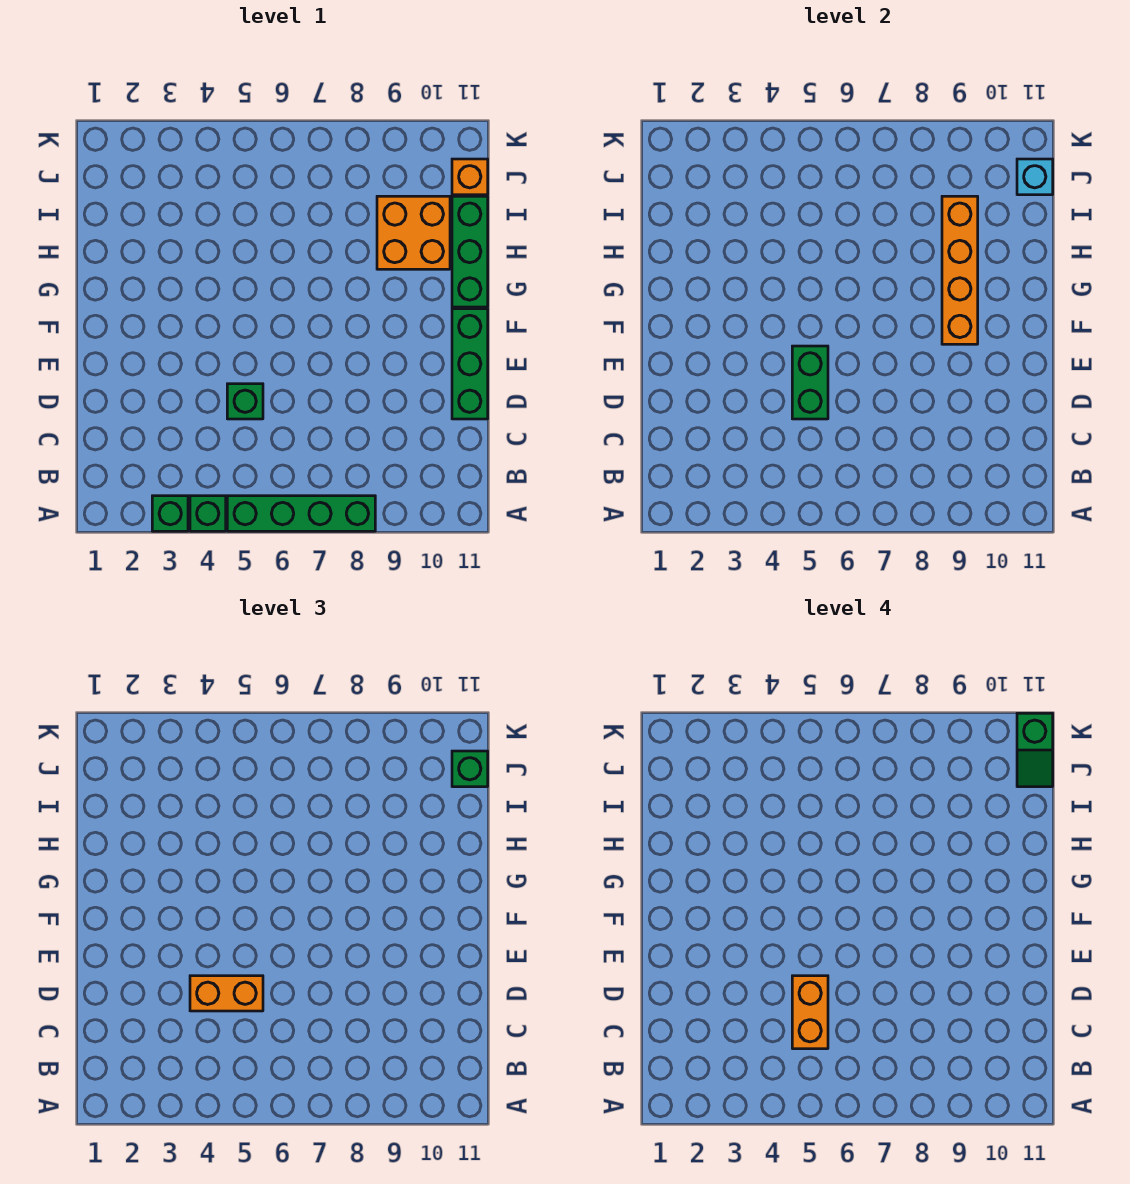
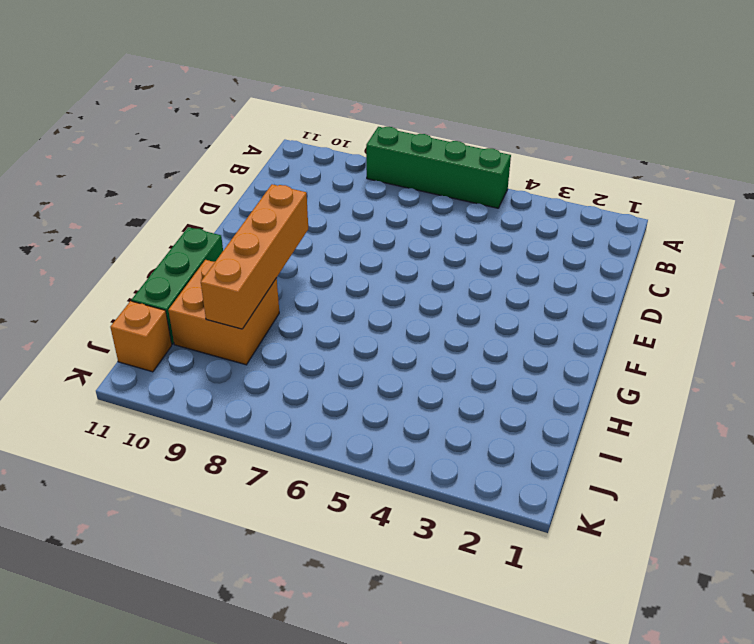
none -> green brick A3 level 1
none -> green brick A4 level 1
none -> green brick D5 level 1

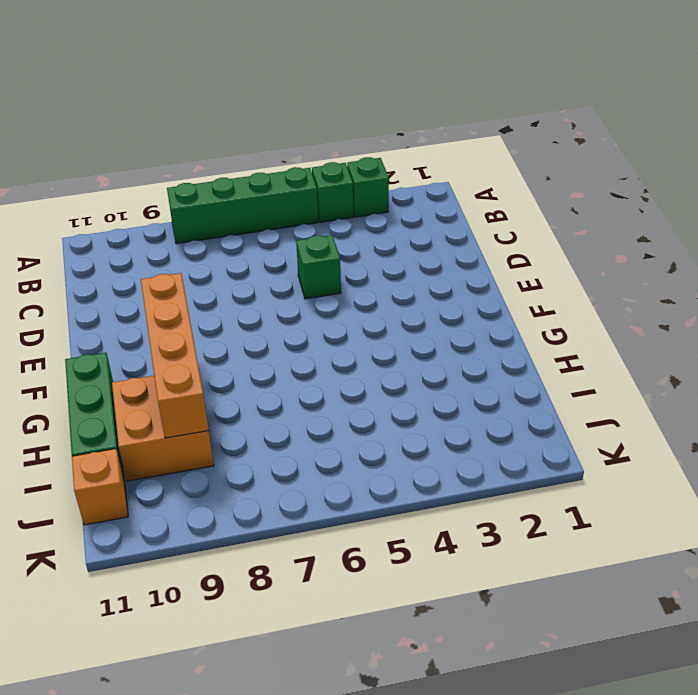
none -> green brick D11:F11 level 1
none -> green brick D5:E5 level 2
none -> cyan brick J11 level 2

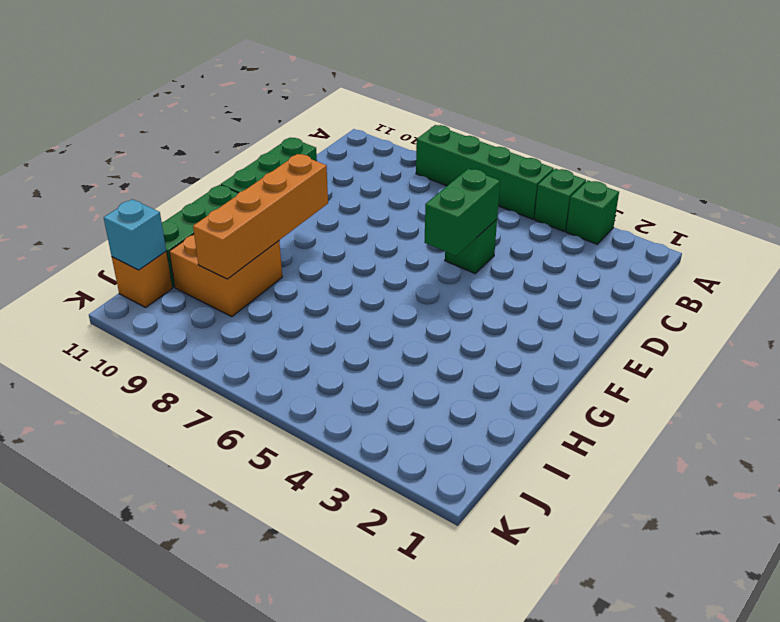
none -> orange brick D4:D5 level 3
none -> green brick J11 level 3
none -> orange brick C5:D5 level 4

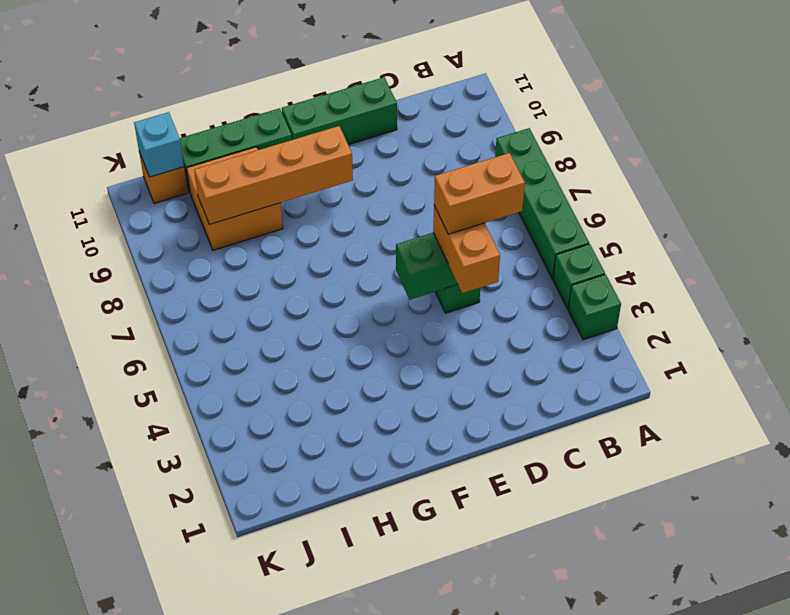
none -> green brick J11 level 3
none -> green slope J11:K11 level 4 top K

